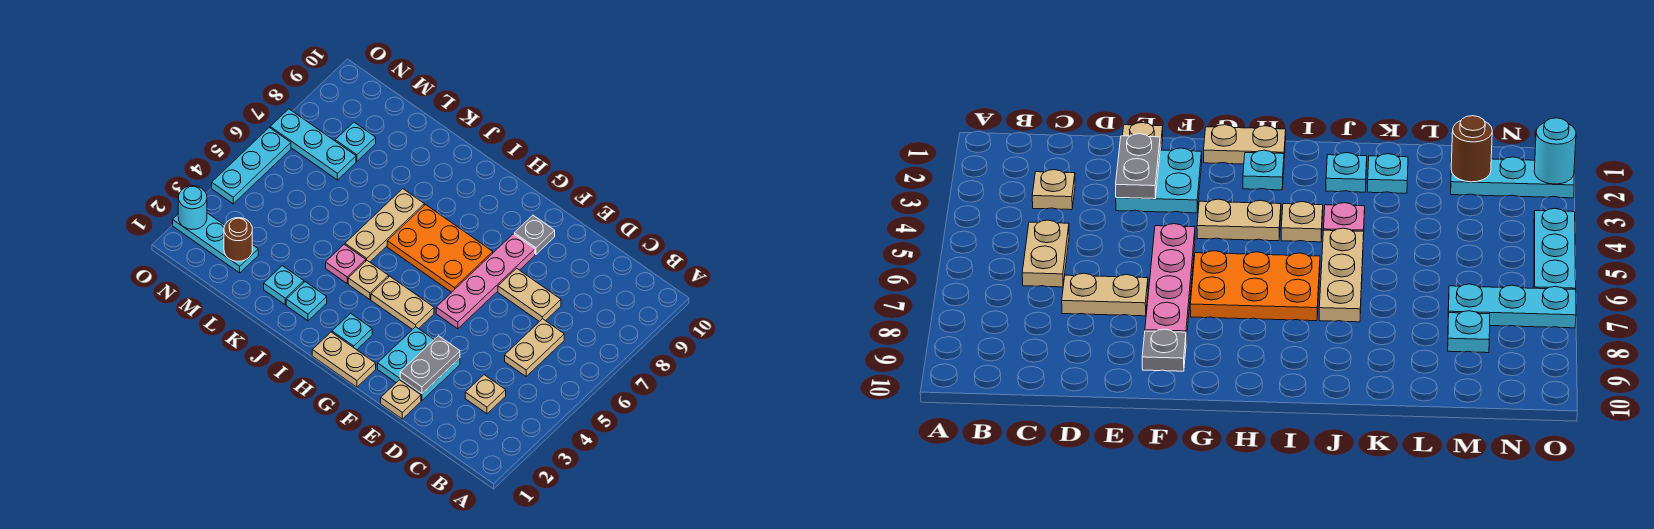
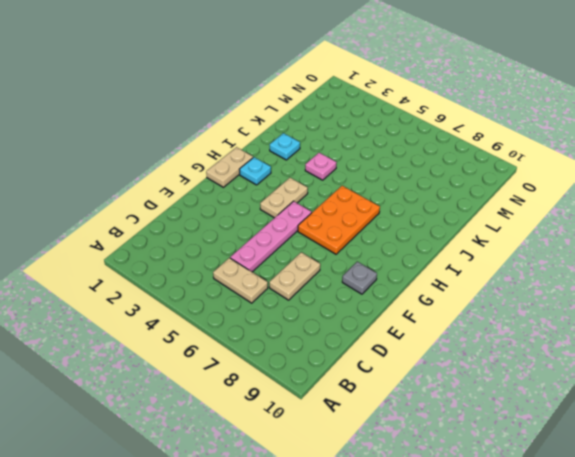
pink plate D5:G5 level 1 -> pink plate F5:F8 level 1
none -> tan plate C3 level 1
none -> tan plate E1 level 1
none -> cyan plate E2:F3 level 1

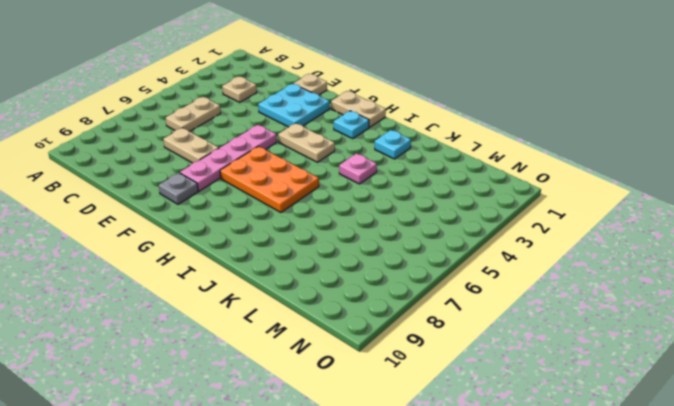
none -> tan plate I4 level 1
none -> tan plate J5:J7 level 1
none -> cyan plate K2 level 1

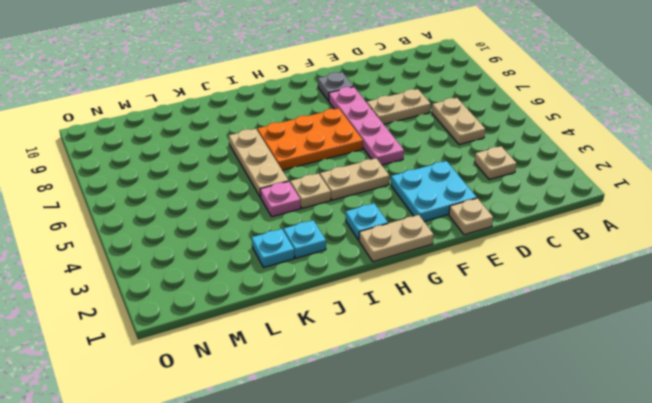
none -> cyan plate M2:O2 level 1
none -> cyan plate M7:O7 level 1
none -> cyan plate M8 level 1

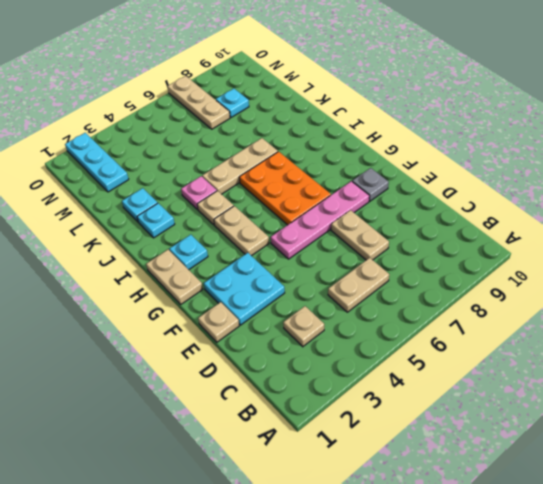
tan plate M7:O7 level 1 -> cyan plate M7:O7 level 1
none -> cyan plate O4:O6 level 1
none -> grey plate E2:E3 level 2
none -> brown round brick M2 level 2

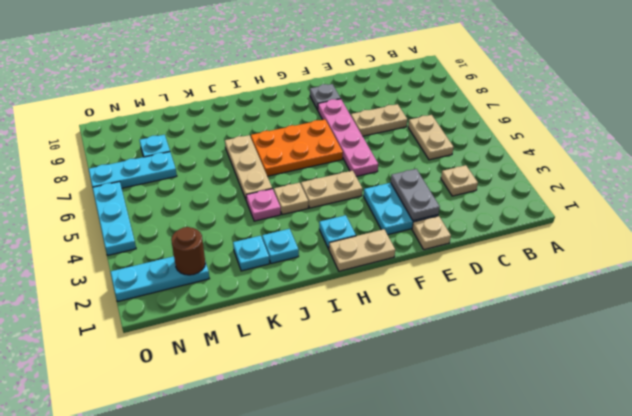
none -> cyan round brick O2 level 2

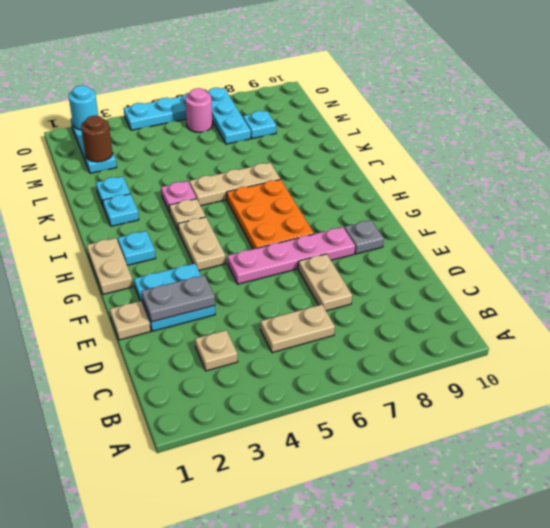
pink round brick N6 level 1 -> none

